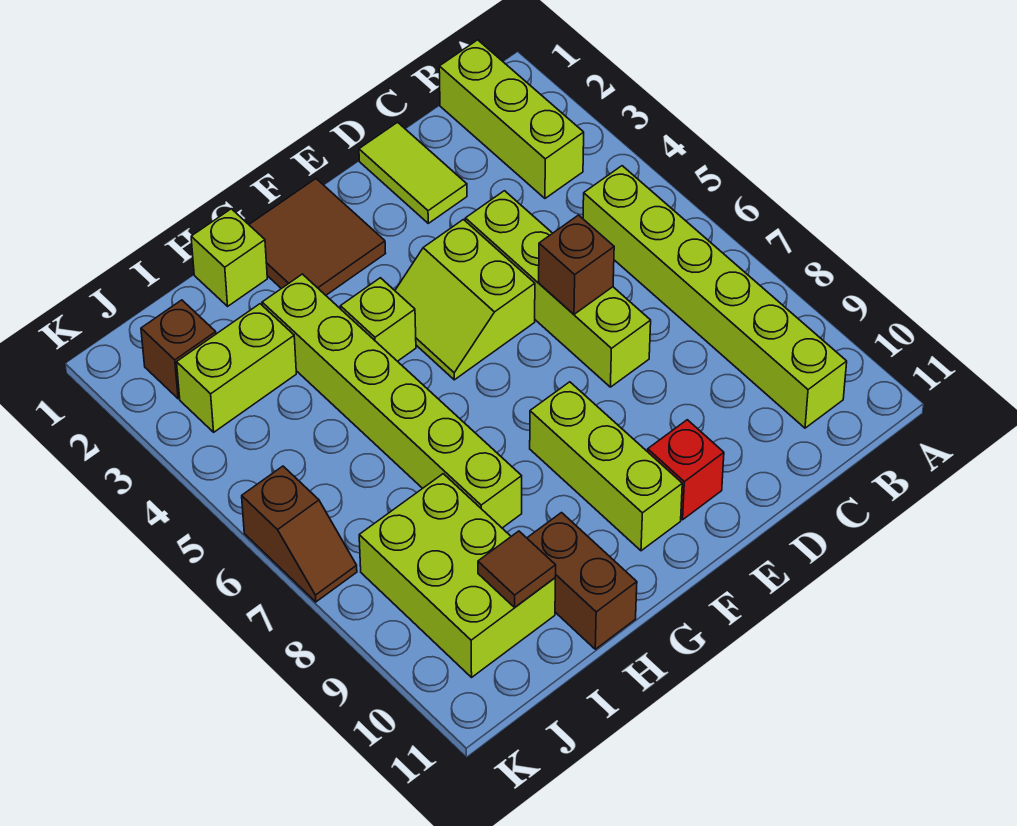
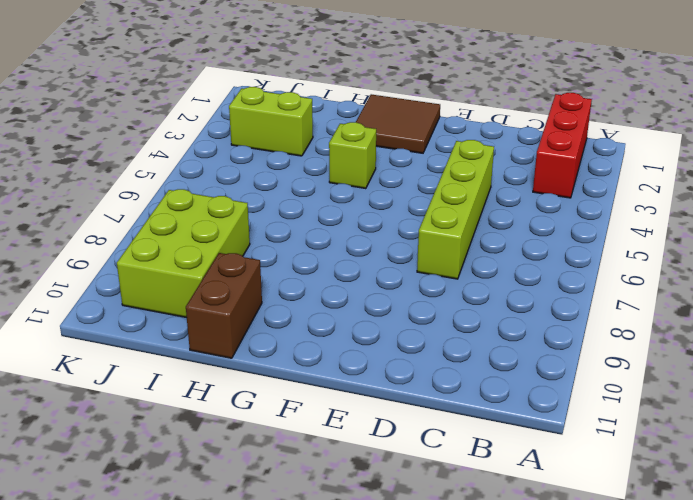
red brick B1:B3 level 1 -> lime brick B1:B3 level 1
none -> lime brick B5:B10 level 1
none -> lime tile D1:D2 level 1
none -> lime slope E4:F5 level 1 top E

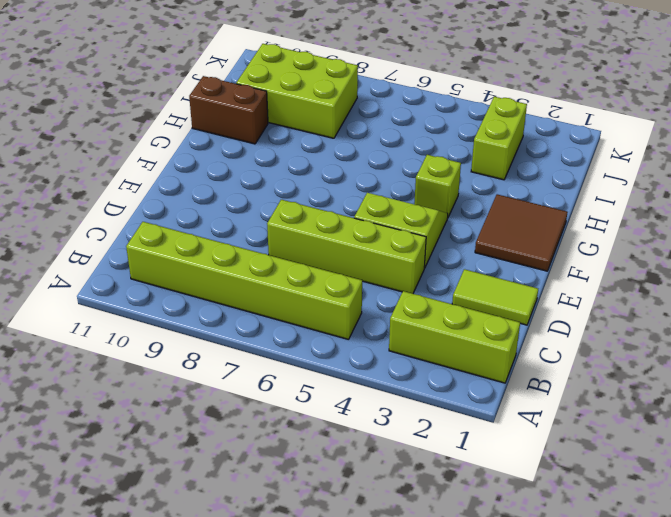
none -> red brick E10 level 1
none -> lime brick F8:F10 level 1
none -> lime brick H1 level 1

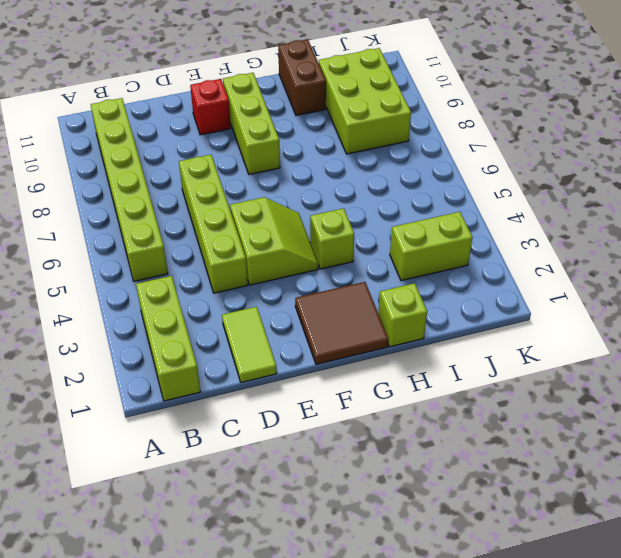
none -> lime brick H3:H8 level 1
none -> brown brick J2 level 1
none -> brown slope K6:K7 level 1 top 6

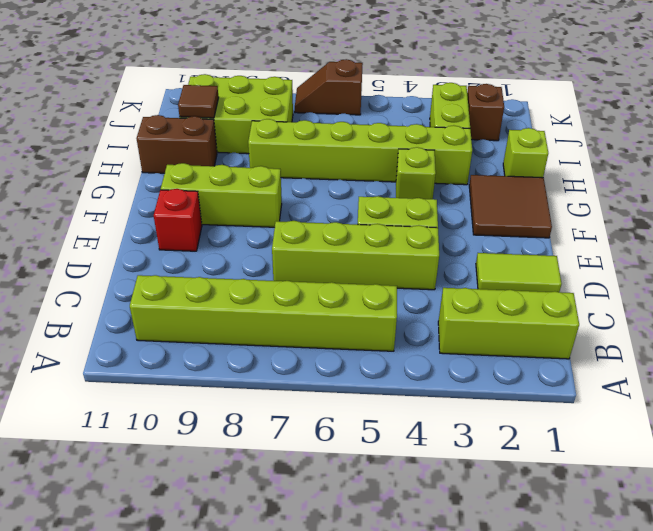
none -> brown brick D6 level 2

